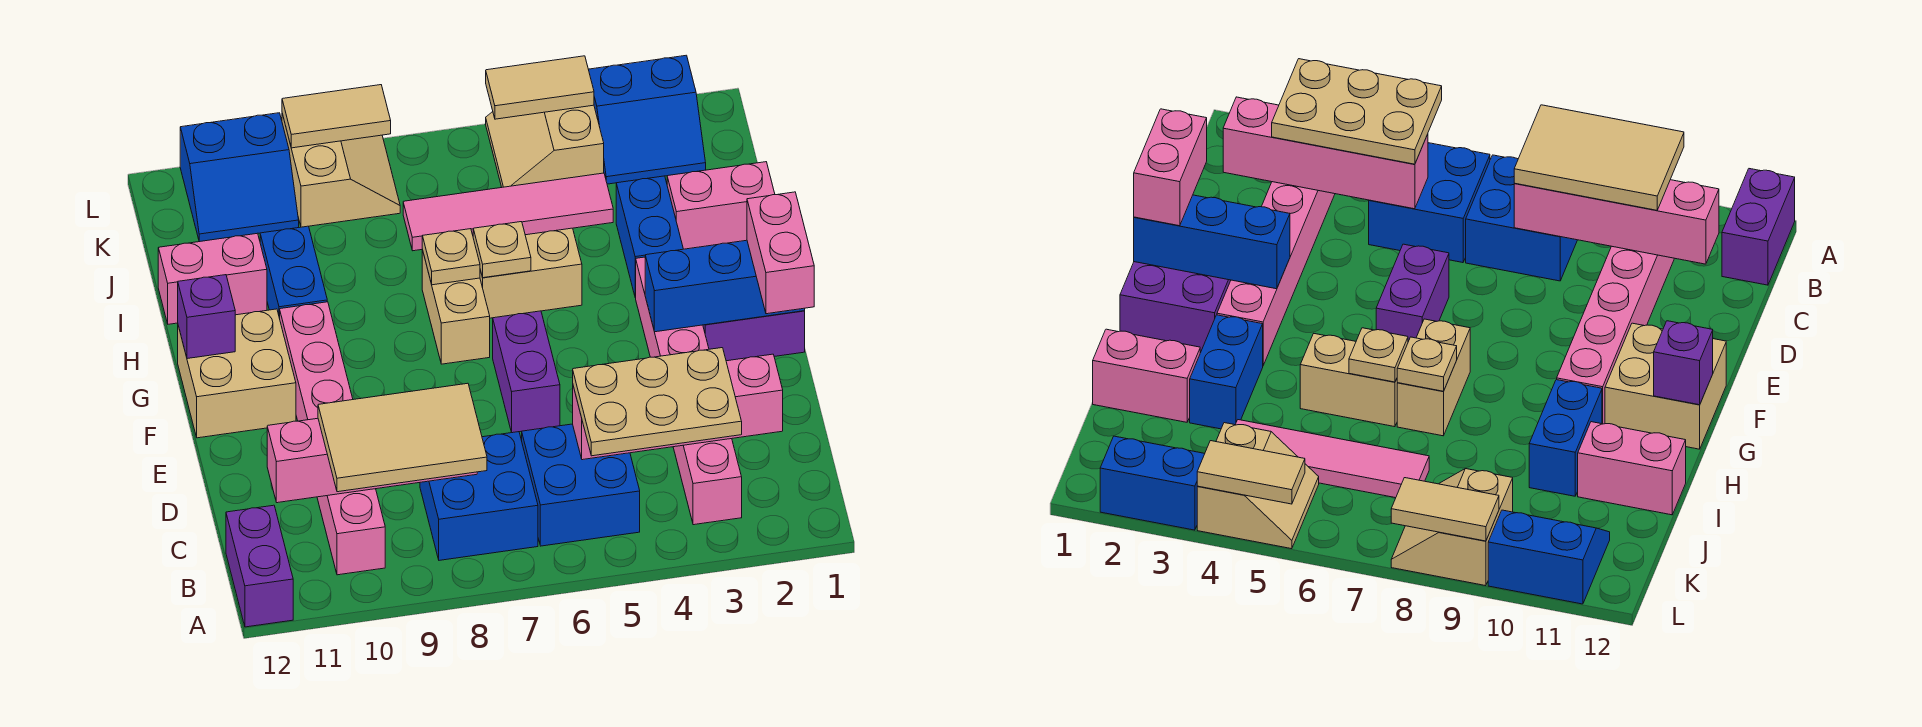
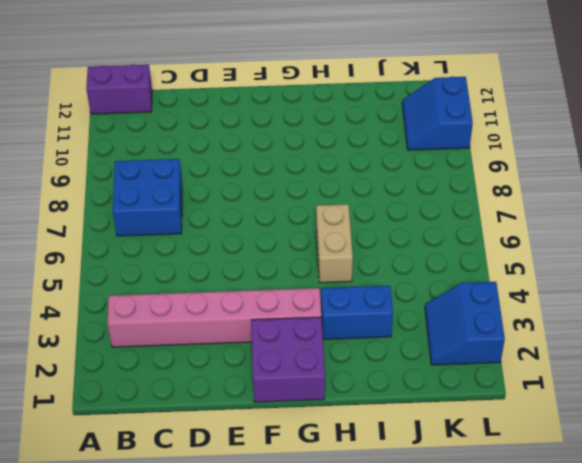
none -> blue brick B5:C6 level 1
none -> pink brick B10:G10 level 1
none -> purple brick E6:F6 level 1
none -> tan brick F11:G12 level 1

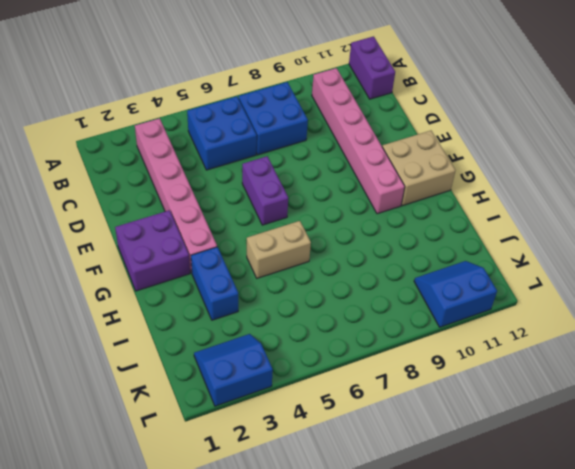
none -> tan brick G7:H7 level 1
none -> blue brick H10:I10 level 1
none -> pink brick I1:I2 level 1
none -> pink brick I11:I12 level 1

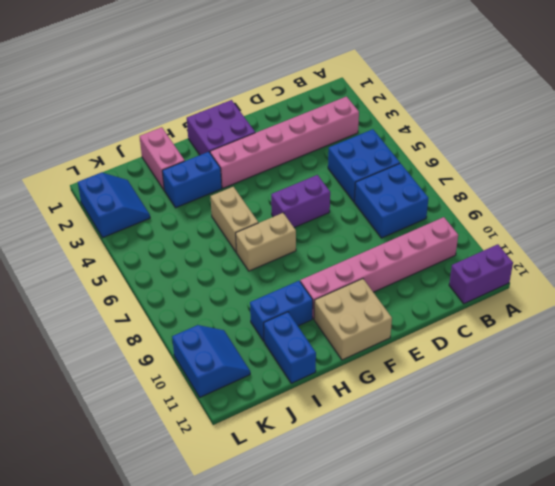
blue brick I11:I12 level 1 -> pink brick I11:I12 level 1
none -> pink tile J4:J7 level 1
none -> tan slope K4:L5 level 1 top 4
none -> tan slope K8:L9 level 1 top 9
none -> pink brick C2:C5 level 2

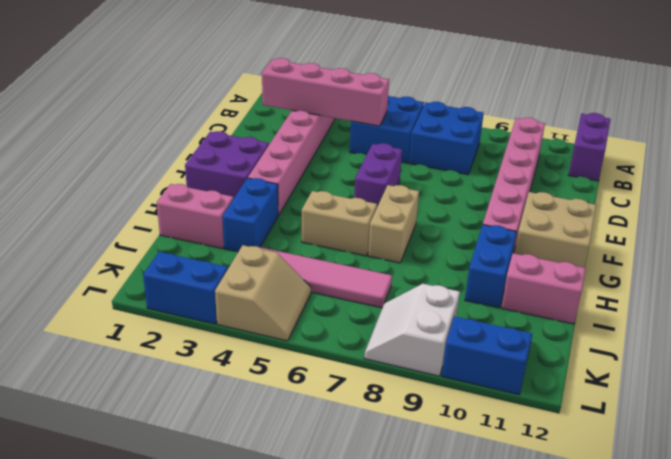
white slope K8:L9 level 1 top 9 -> tan slope K8:L9 level 1 top 9
none -> pink brick C8:C11 level 2
none -> blue brick F1:F3 level 2
none -> purple brick G12 level 2
none -> tan plate H6 level 2

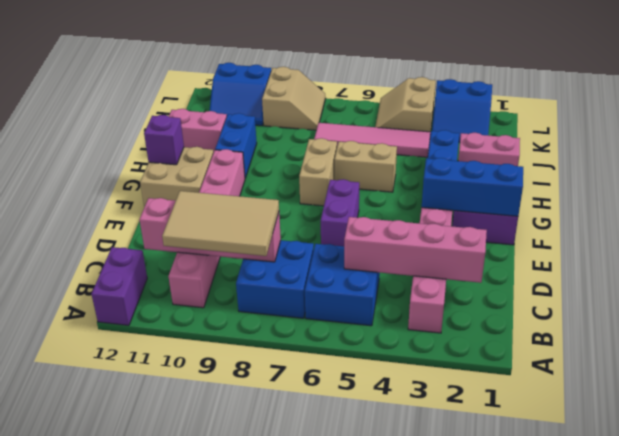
none -> tan plate H6 level 2
none -> tan plate H7 level 2
none -> tan tile L4:L5 level 2
none -> tan tile L8:L9 level 2

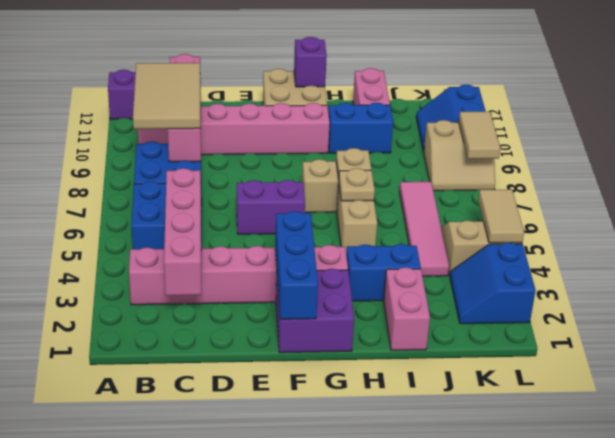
none -> tan plate B3:C5 level 3
none -> pink brick E1:F1 level 3

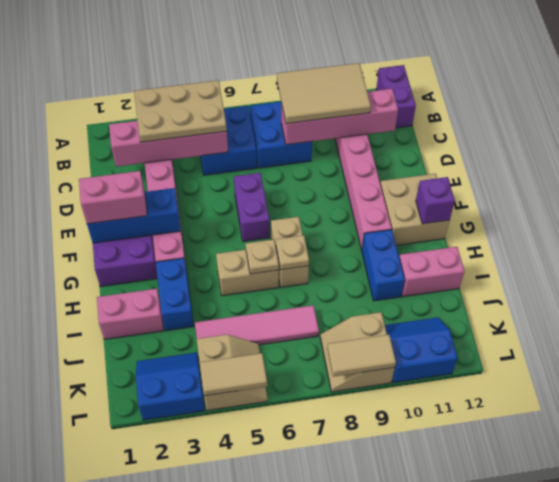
pink brick F1:F2 level 3 -> pink brick E1:F1 level 3

